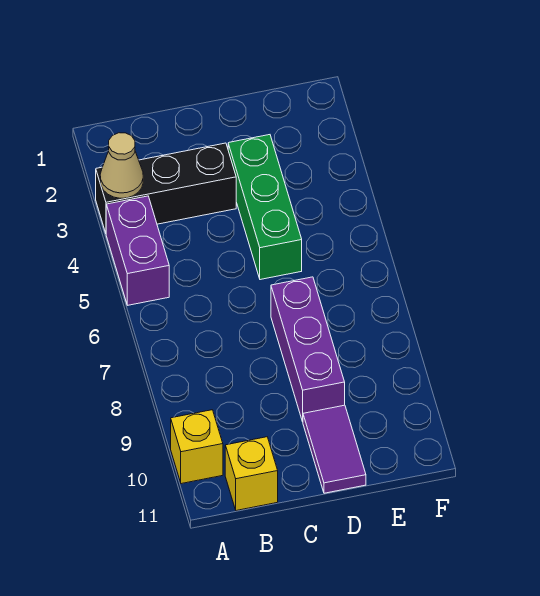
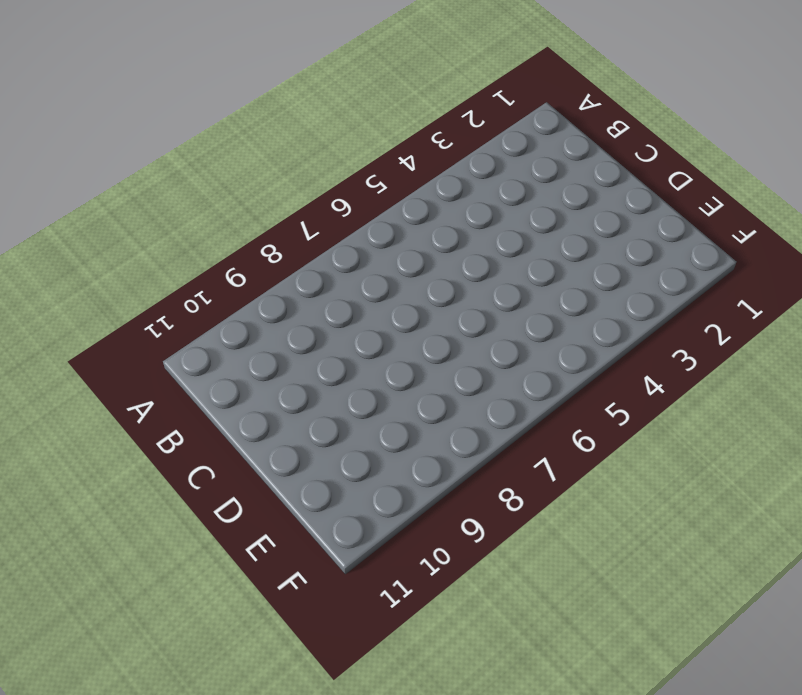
none -> black brick A3:C3 level 1
none -> purple brick A4:A5 level 1

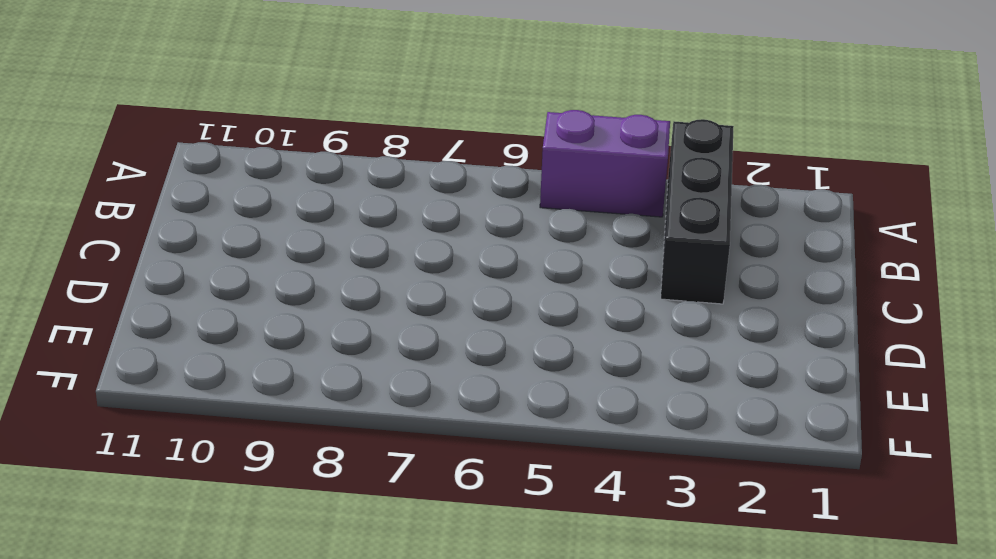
none -> yellow brick A10 level 1
none -> yellow brick B11 level 1

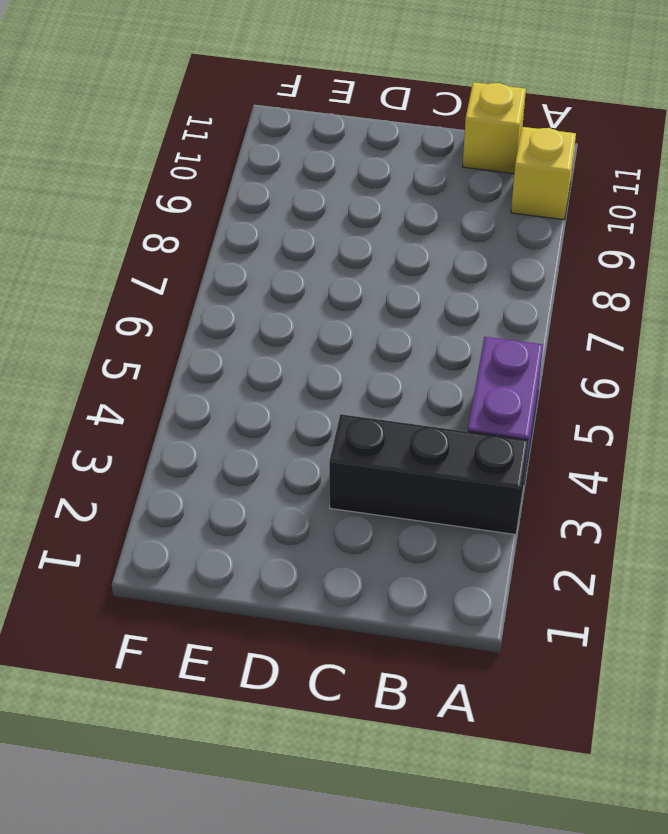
none -> green brick D3:D5 level 1
none -> purple brick D7:D9 level 1

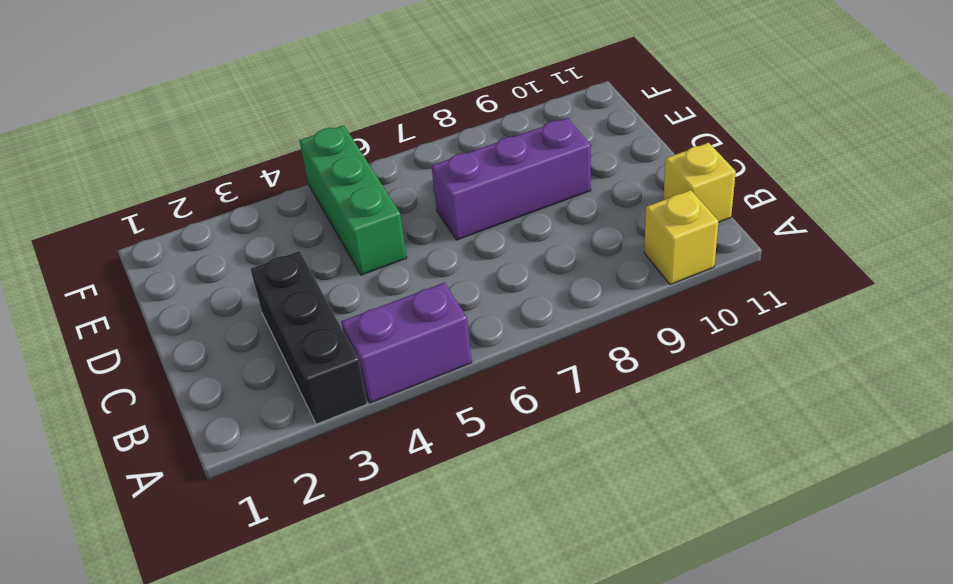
green brick D5:F5 level 1 -> green brick D3:D5 level 1
none -> purple tile D10:D11 level 1
none -> tan cone A3 level 2

